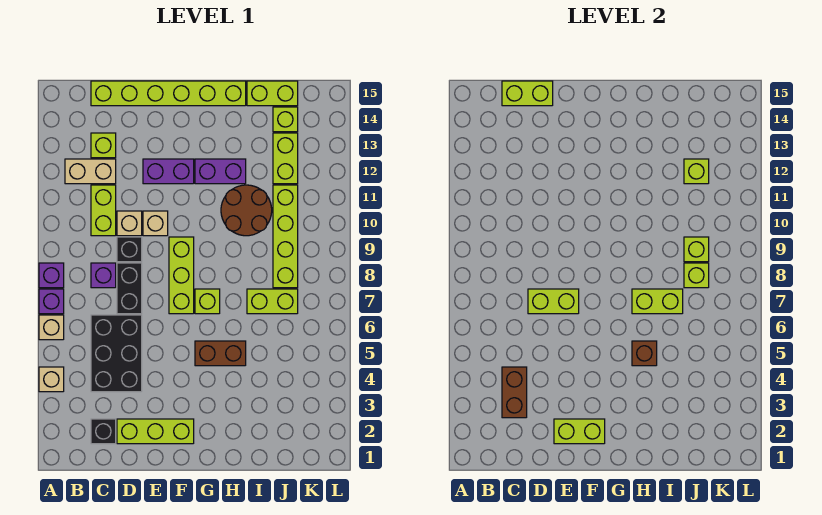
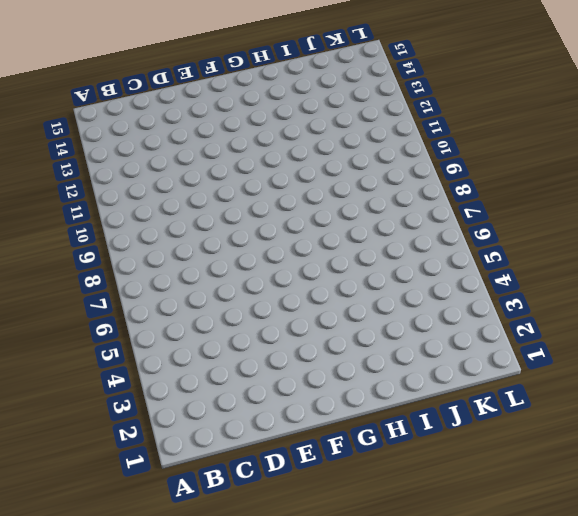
none -> tan brick A4 level 1
none -> tan brick A6 level 1
none -> purple brick A7 level 1
none -> purple brick A8 level 1

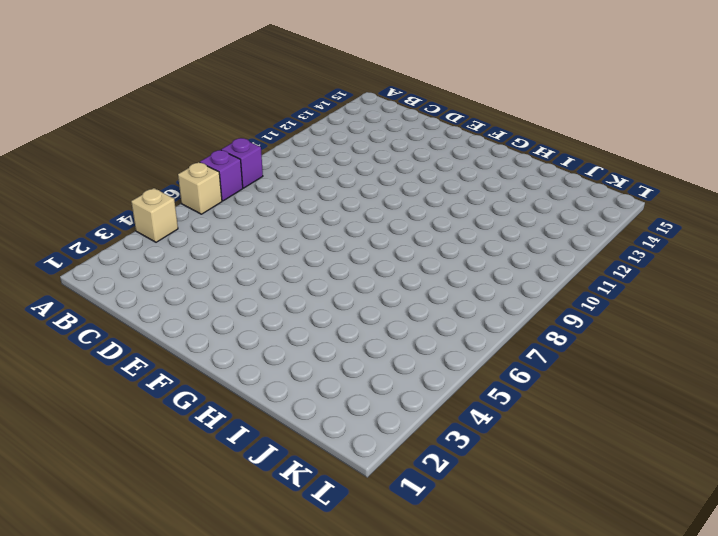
none -> tan brick B12:C12 level 1
none -> black brick C2 level 1
none -> black brick C4:D6 level 1
none -> purple brick C8 level 1

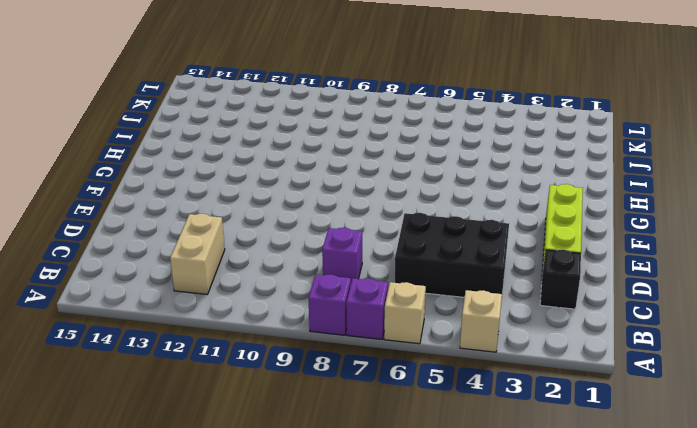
none -> lime brick C10:C11 level 1
none -> lime brick C13 level 1
none -> lime brick C15:H15 level 1
none -> black brick D7:D8 level 1

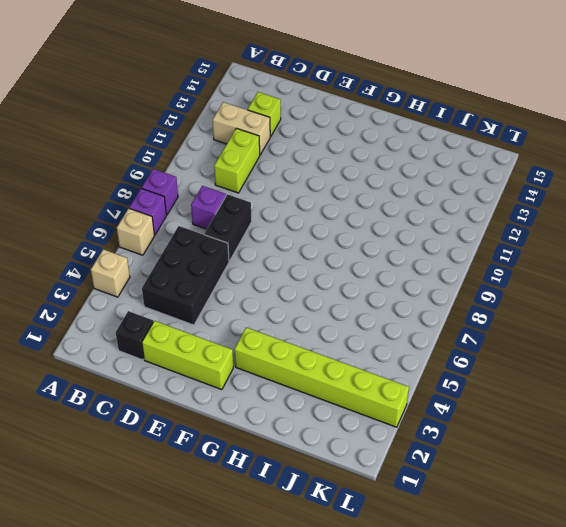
lime brick G3:L3 level 1 -> lime brick C15:H15 level 1
none -> black brick D9 level 1
none -> tan brick D10 level 1
none -> tan brick E10 level 1
none -> purple brick E12:F12 level 1

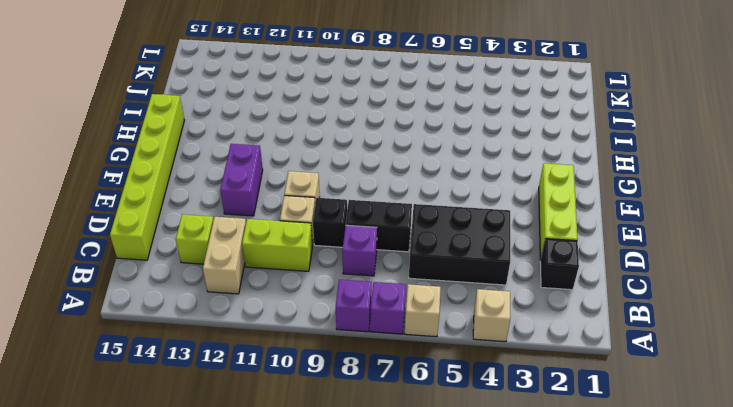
none -> lime brick F7:F9 level 1
none -> brown brick G5:H5 level 1
none -> lime brick G7 level 1
none -> purple brick G12:H12 level 1

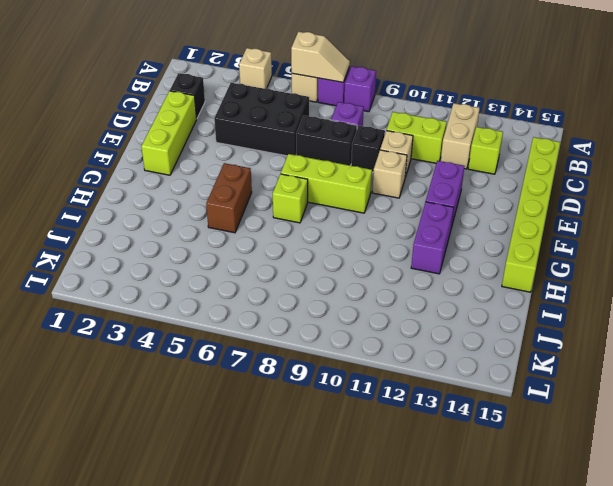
tan slope A6:A7 level 2 top 6 -> none
none -> brown round brick H10:I11 level 1
none -> lime brick I7:J7 level 1
none -> lime brick I15:J15 level 1
none -> lime brick J8:J11 level 1

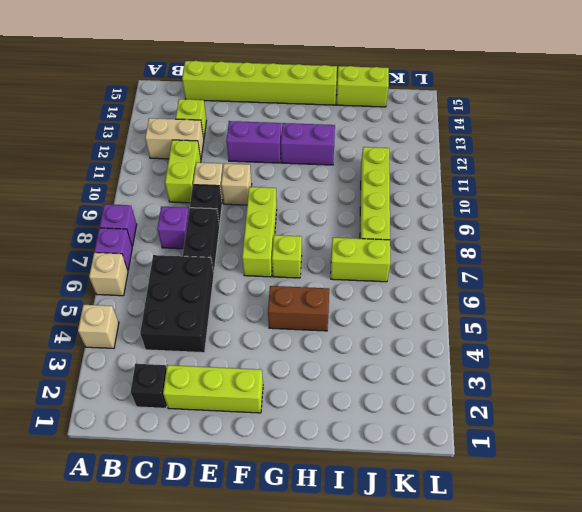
none -> brown round brick H10:I11 level 1
none -> lime brick J12:J13 level 1
none -> lime brick J14 level 1
none -> brown brick C3:C4 level 2

